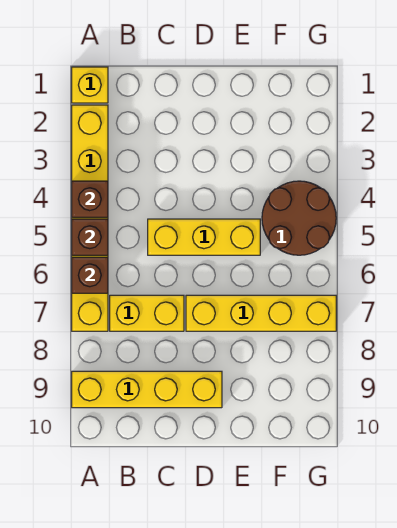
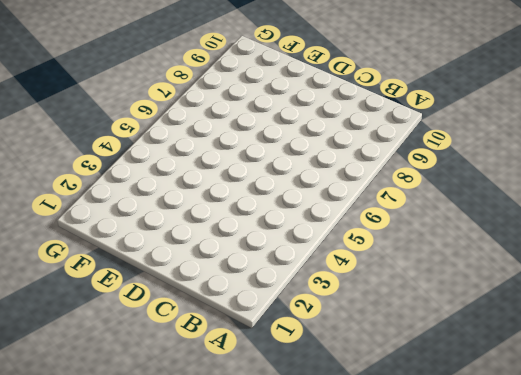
none -> yellow brick A1 level 1
none -> yellow brick A2:A7 level 1

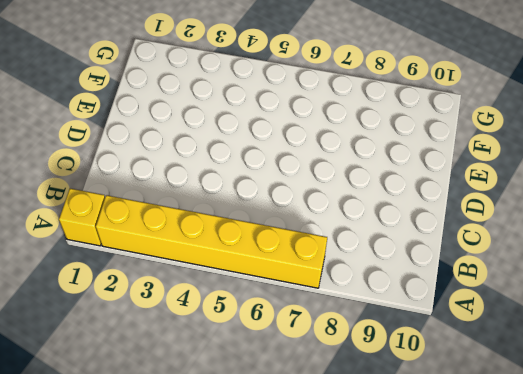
none -> yellow brick A9:D9 level 1
none -> yellow brick B7:C7 level 1

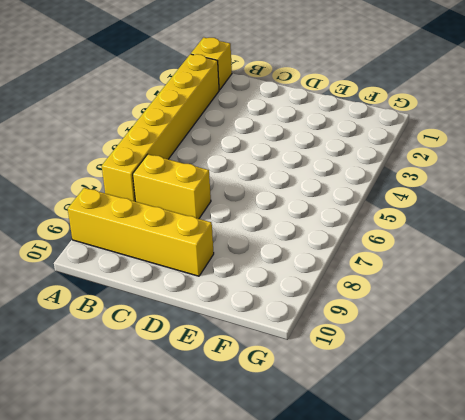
none -> yellow brick C5:E5 level 1
none -> yellow brick D7:G7 level 1

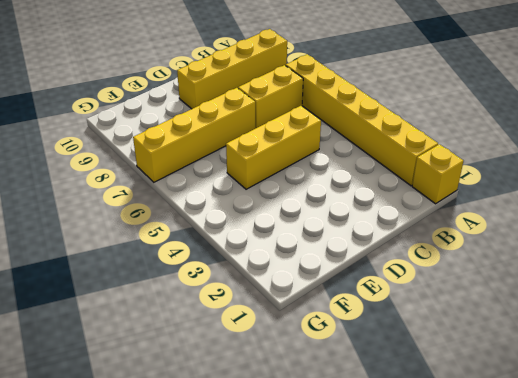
none -> brown round brick F4:G5 level 1
none -> brown brick A4 level 2

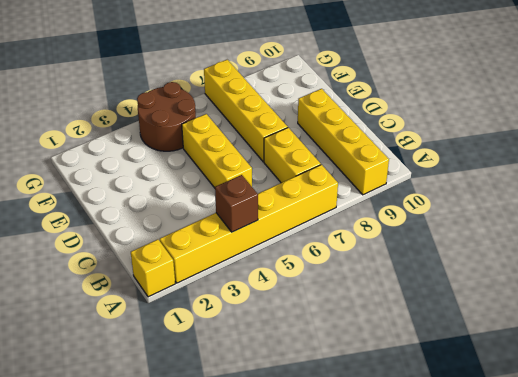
none -> brown brick A5 level 2
none -> brown brick A6 level 2

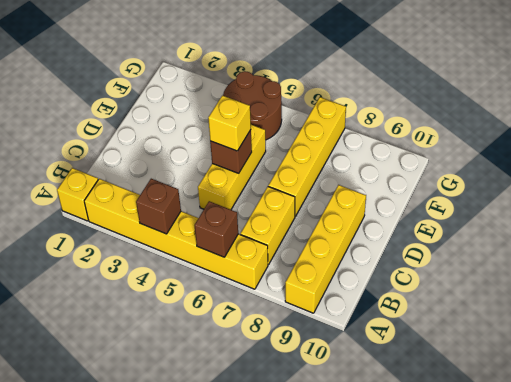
brown brick D5 level 2 -> brown brick A5 level 2
yellow brick D5 level 3 -> none

